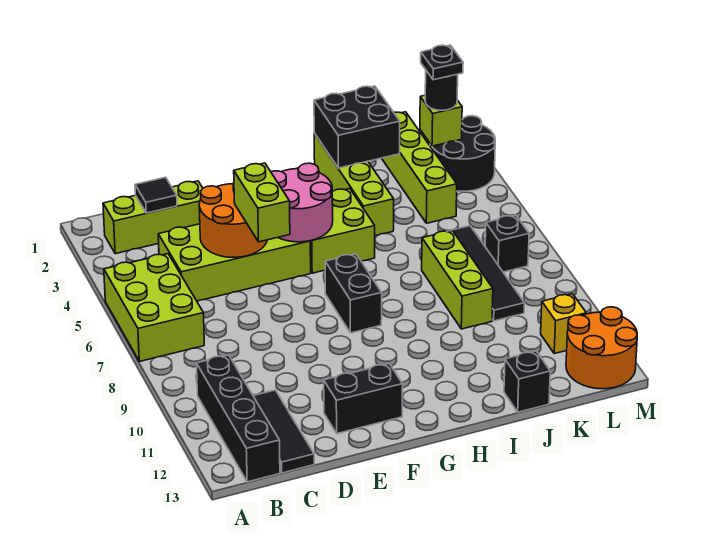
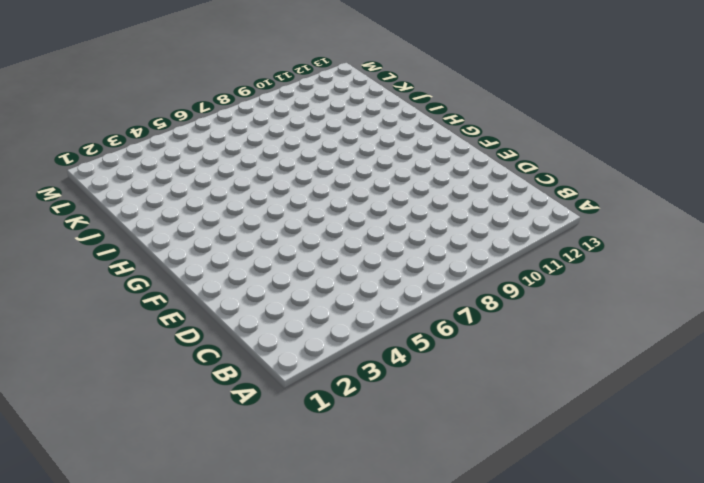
none -> lime brick A5:B7 level 1
none -> lime brick B2:D2 level 1
none -> black brick B10:B13 level 1

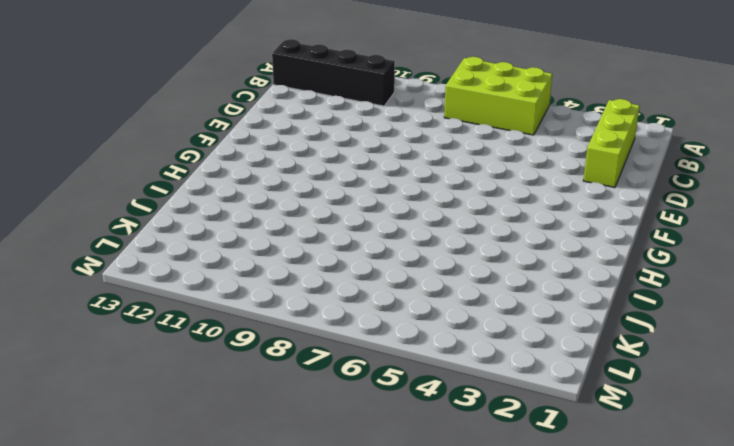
none -> lime brick C4:F5 level 1
none -> black tile C11:C13 level 1
none -> black brick E12:F12 level 1

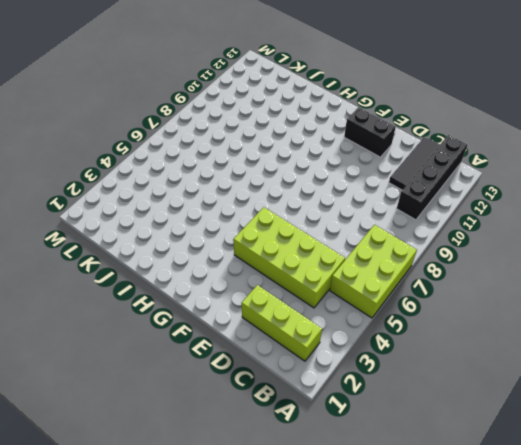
none -> lime brick G4:H5 level 1
none -> black brick G7:G8 level 1
none -> lime brick I1:I4 level 1

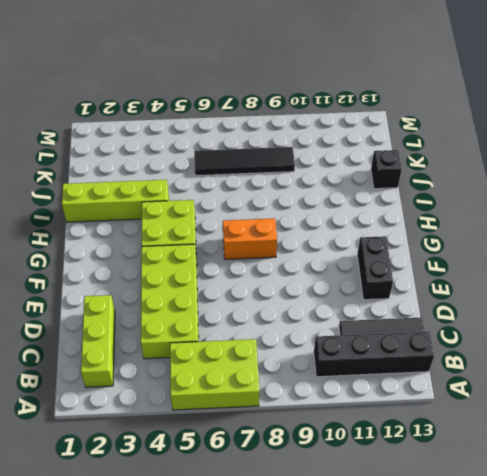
orange brick G7:G8 level 1 -> black brick G7:G8 level 1
none -> lime brick J7:J9 level 1
none -> lime brick K1:K4 level 1
none -> black round brick L2:M3 level 1

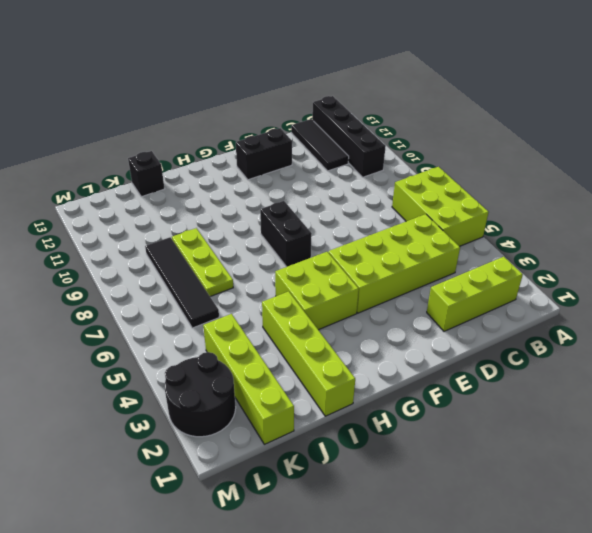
lime plate J7:J9 level 1 -> lime brick J7:J9 level 1
none -> black brick L7 level 1
none -> yellow brick L11 level 1
none -> orange round brick L12:M13 level 1

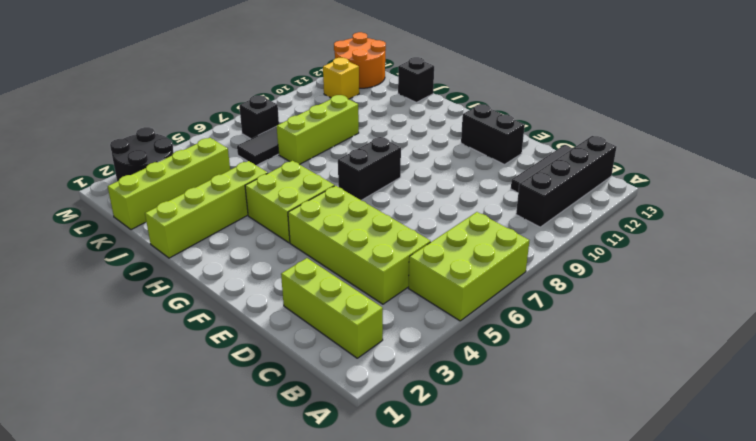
none -> black tile C2 level 2
none -> orange round brick D4:E5 level 2
none -> pink round brick F4:G5 level 2

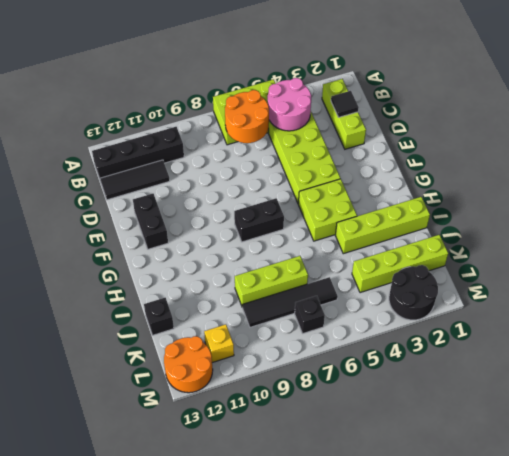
pink round brick B4:C5 level 2 -> pink round brick F4:G5 level 2
orange round brick B6:C7 level 2 -> orange round brick D4:E5 level 2
none -> black brick I1:J2 level 2
none -> lime brick L2 level 2
none -> lime brick E5:E6 level 3

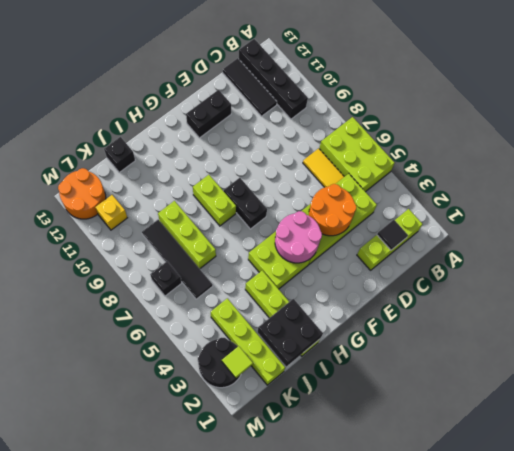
yellow tile C6:C7 level 1 -> none
lime brick H8:H9 level 1 -> lime brick E5:E6 level 3
lime tile L2 level 2 -> lime brick L2 level 2
none -> black round brick L2 level 3
none -> black plate L2 level 4

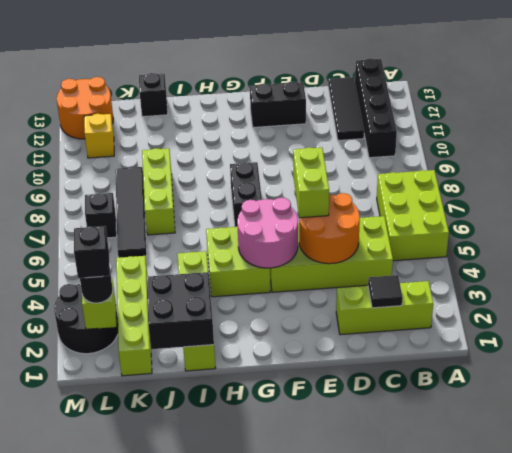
black brick L2 level 4 -> black plate L2 level 4

